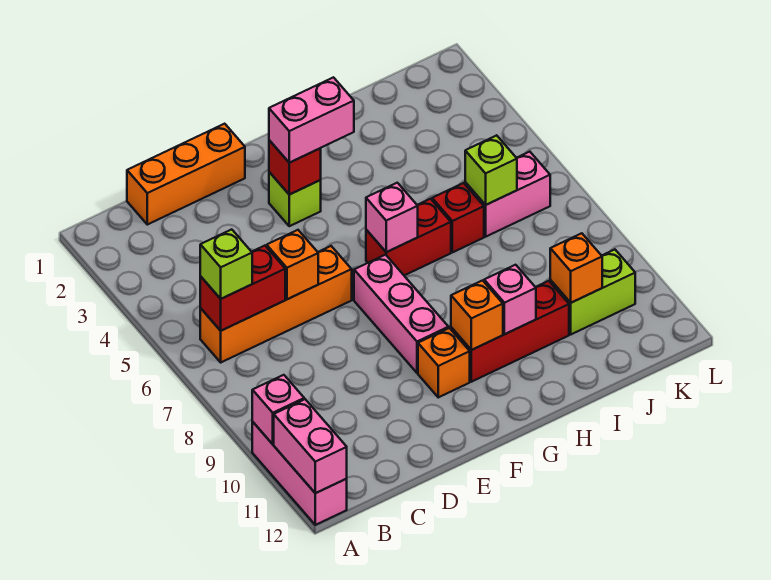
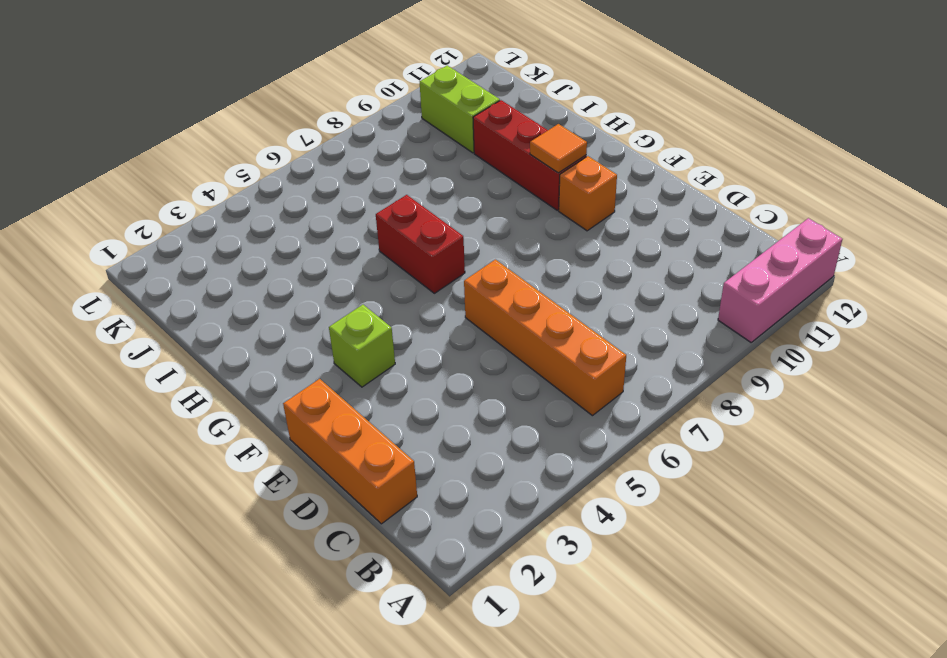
orange tile G10 level 2 -> orange brick G10 level 2
none -> pink brick F7:F9 level 1
none -> red brick I6 level 1
none -> pink brick J6:K6 level 1

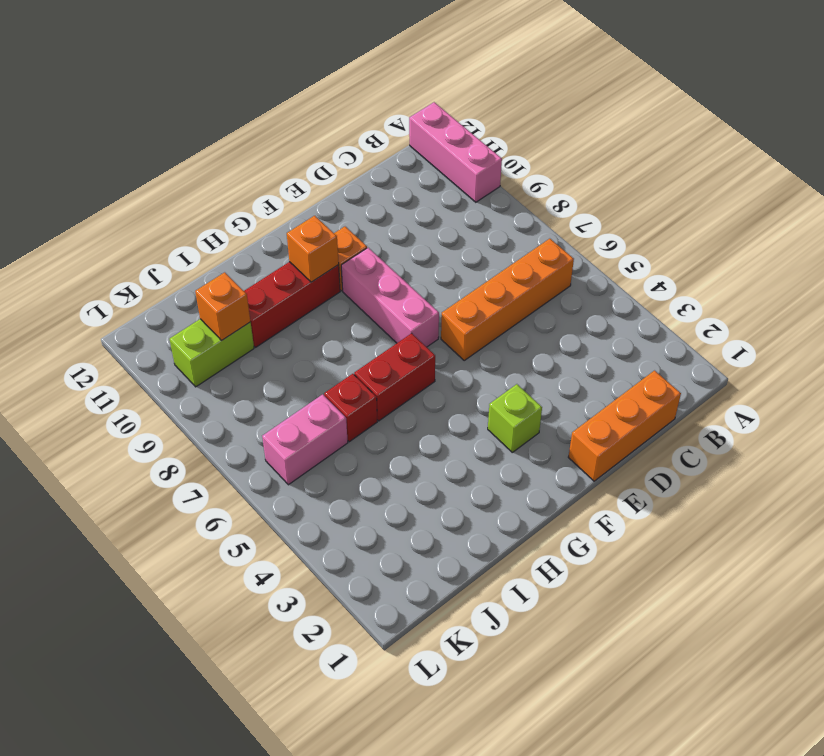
none -> pink brick A10 level 2
none -> pink brick A11:A12 level 2
none -> red brick B6:C6 level 2

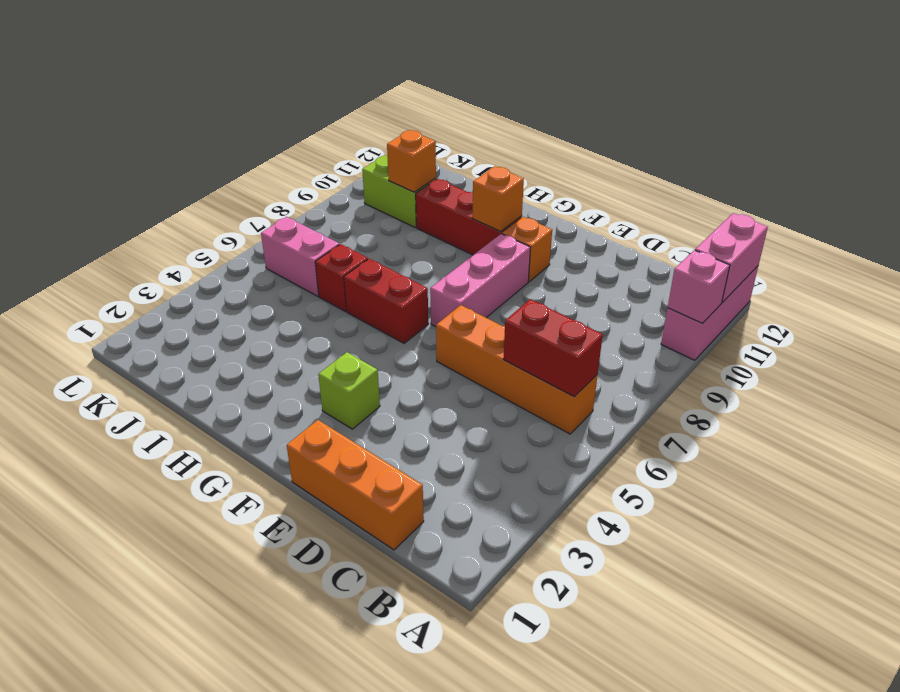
none -> orange brick D6 level 2
none -> red brick F3 level 2
none -> pink brick G6 level 2

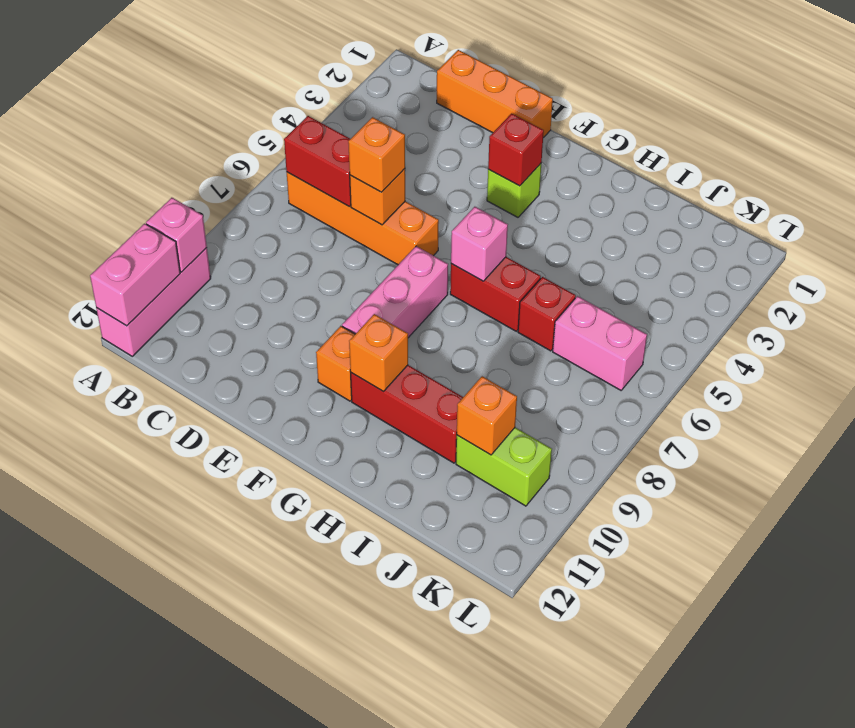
orange brick D6 level 3 -> none
none -> pink brick H10 level 2
none -> lime brick J6 level 2
none -> lime brick B6 level 3

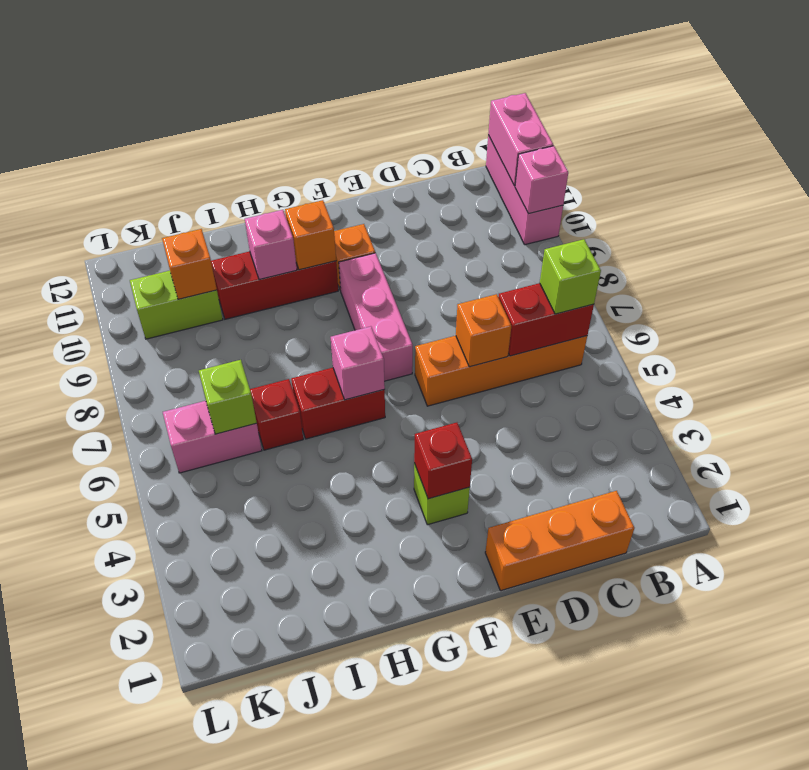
none -> pink brick F3:G3 level 3

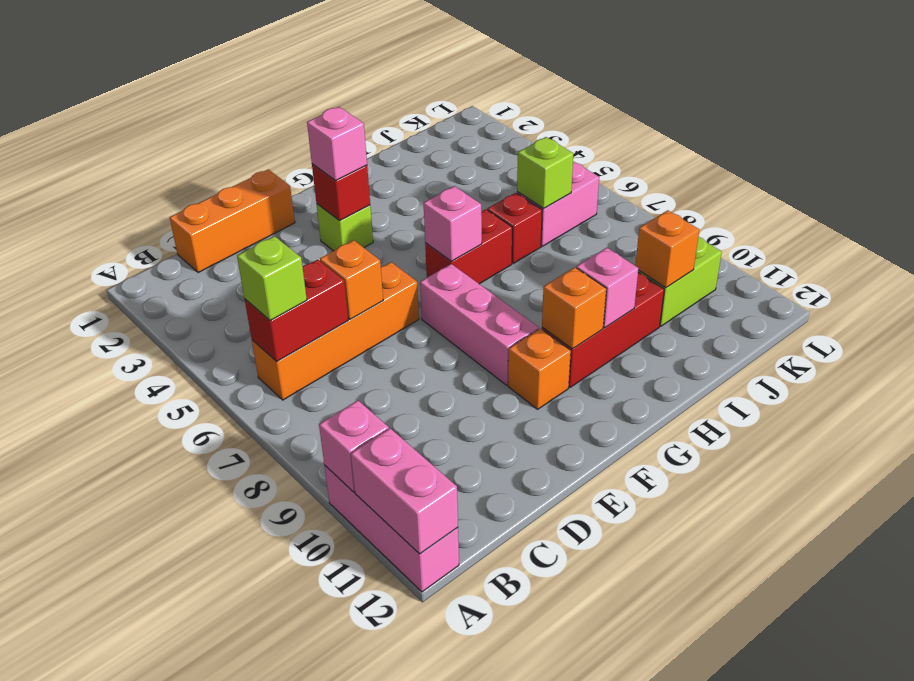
pink brick F3 level 3 -> pink brick F3:G3 level 3

